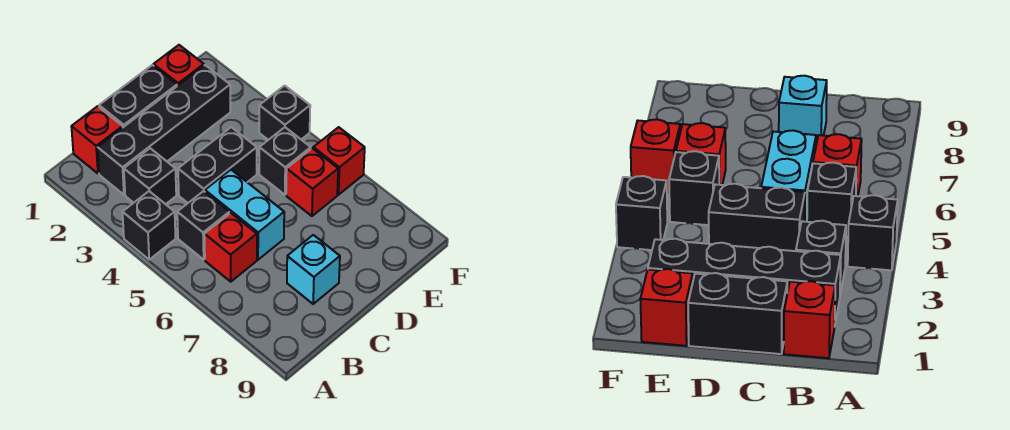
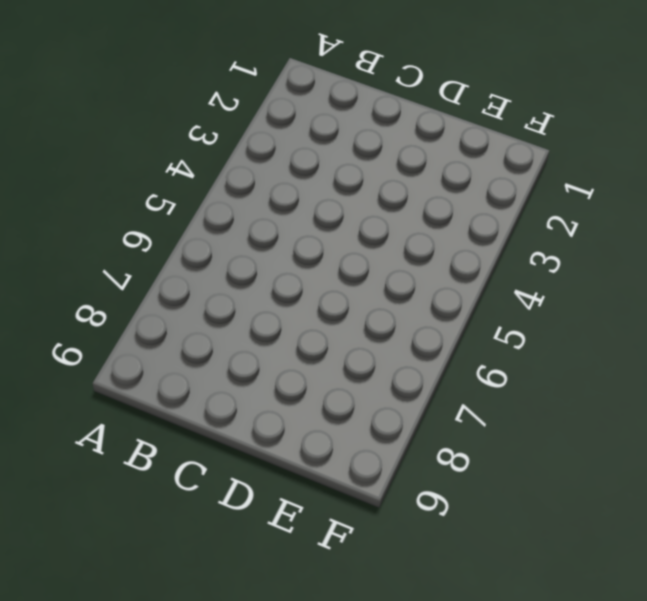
none -> black brick A4 level 1
none -> red brick B1 level 1
none -> black brick B2:E2 level 1

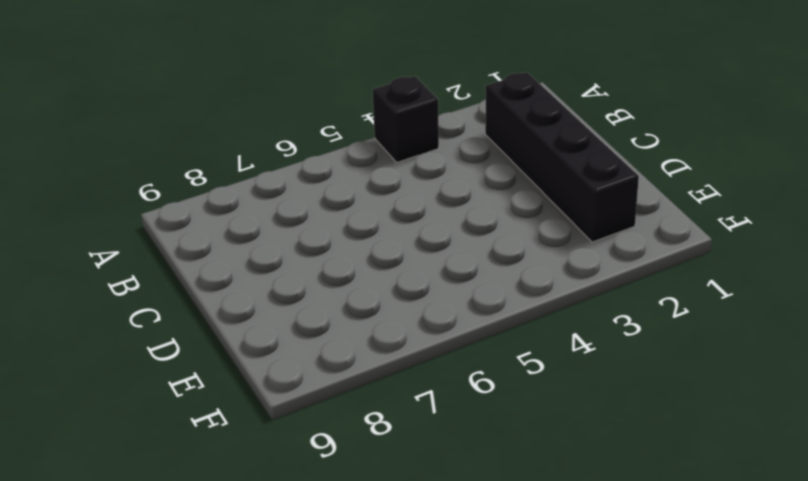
none -> red brick B1 level 1
none -> black brick B3 level 1
none -> black brick B5 level 1

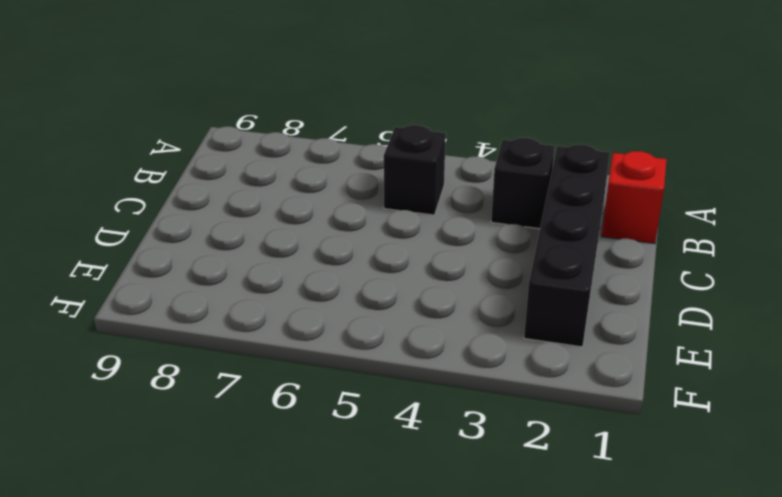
none -> black brick A4 level 1
none -> red brick B6 level 1
none -> black brick C1:D1 level 1

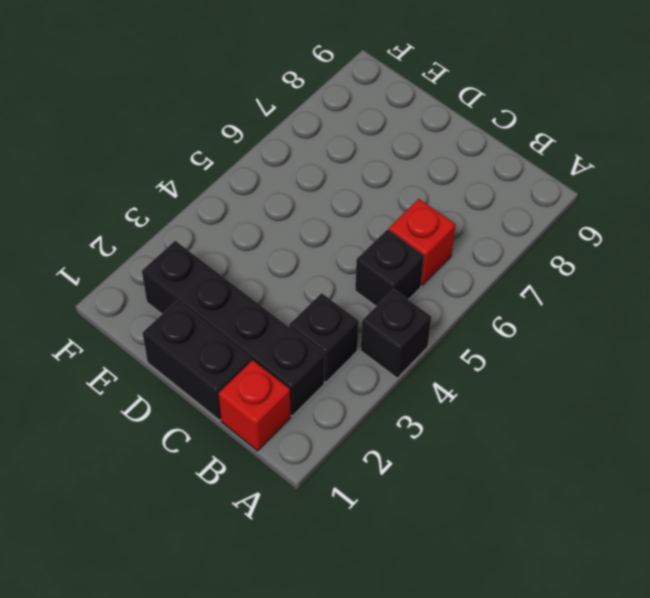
none -> black brick C4:D4 level 1
none -> cyan brick C5:C6 level 1
none -> cyan brick C8 level 1

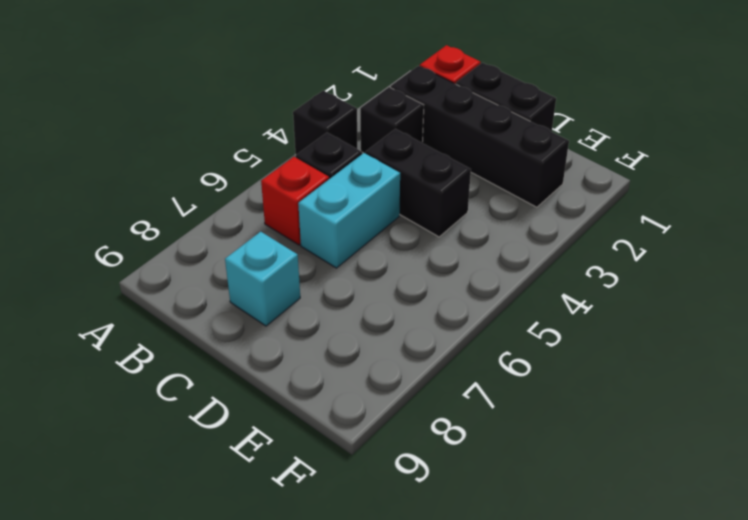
none -> red brick E1 level 1
none -> black brick E5 level 1
none -> red brick E6 level 1

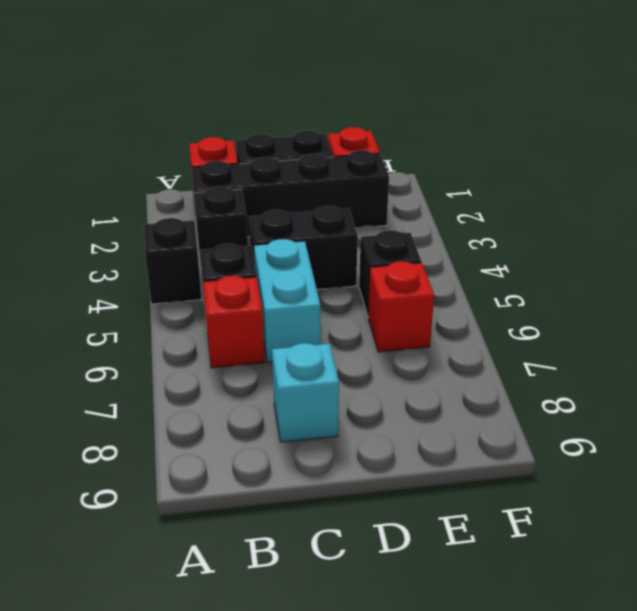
none -> black brick F4 level 1
none -> red brick F6 level 1

